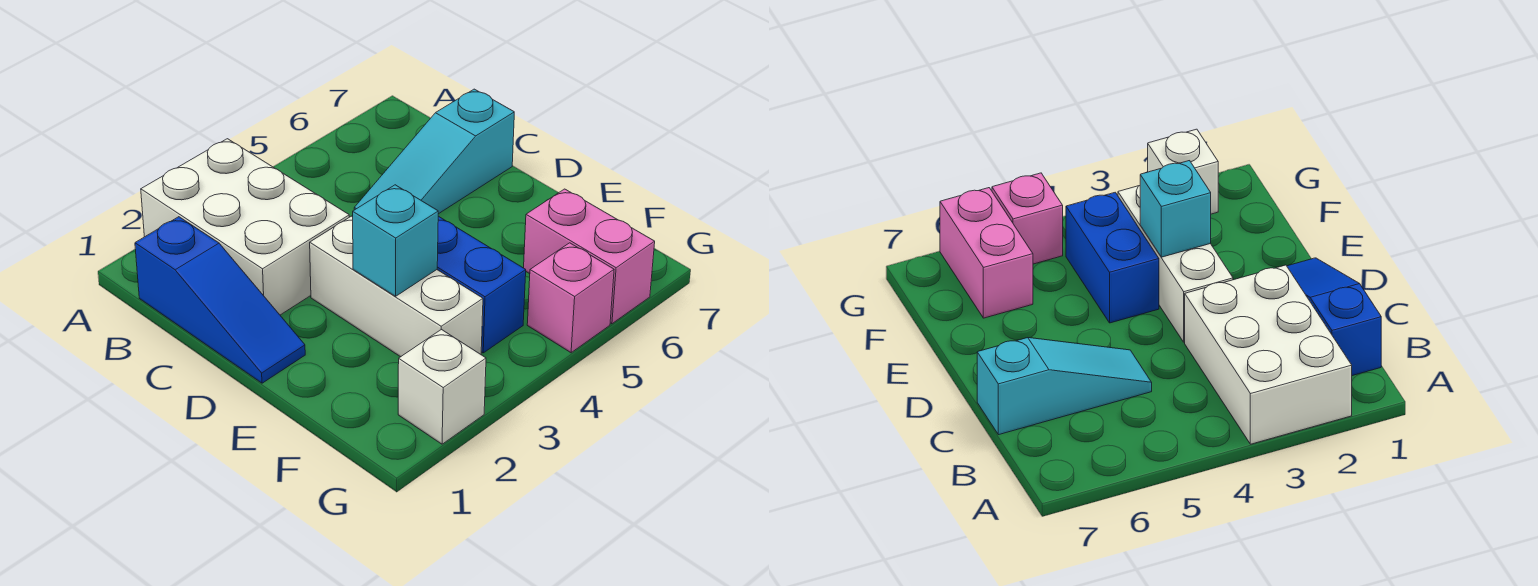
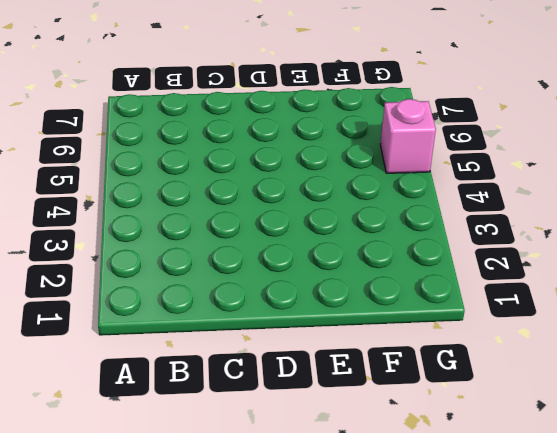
none -> white brick A2:C3 level 1
none -> blue slope B1:D1 level 1 top B

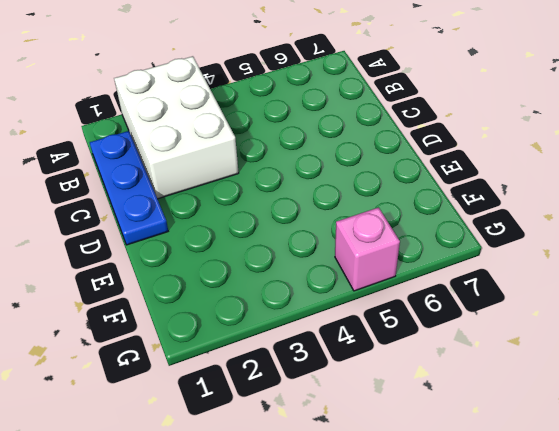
blue plate B1:D1 level 1 -> blue slope B1:D1 level 1 top B
none -> cyan slope C5:C7 level 1 top 7
none -> white brick D3:F3 level 1

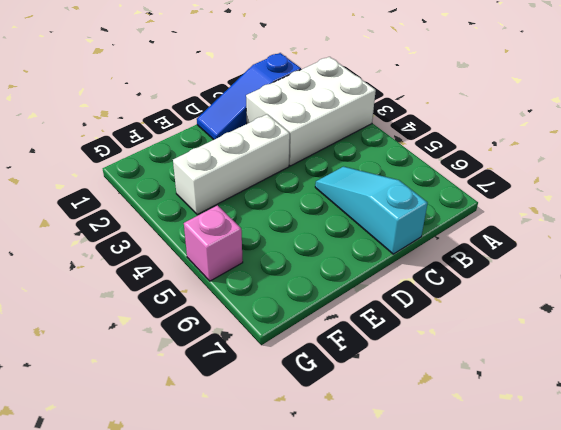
none -> blue brick E4:F4 level 1
none -> pink brick F6:G6 level 1

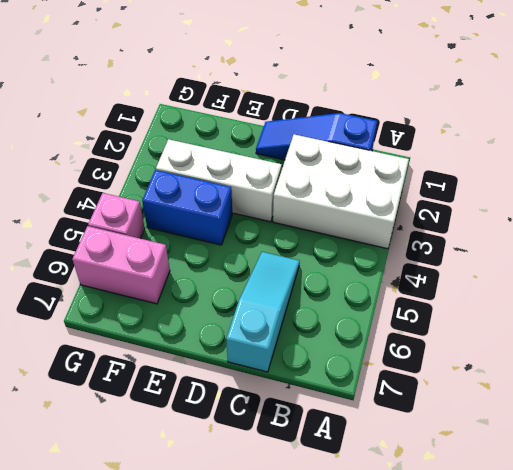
none -> white brick G2 level 1
none -> cyan brick E3 level 2

